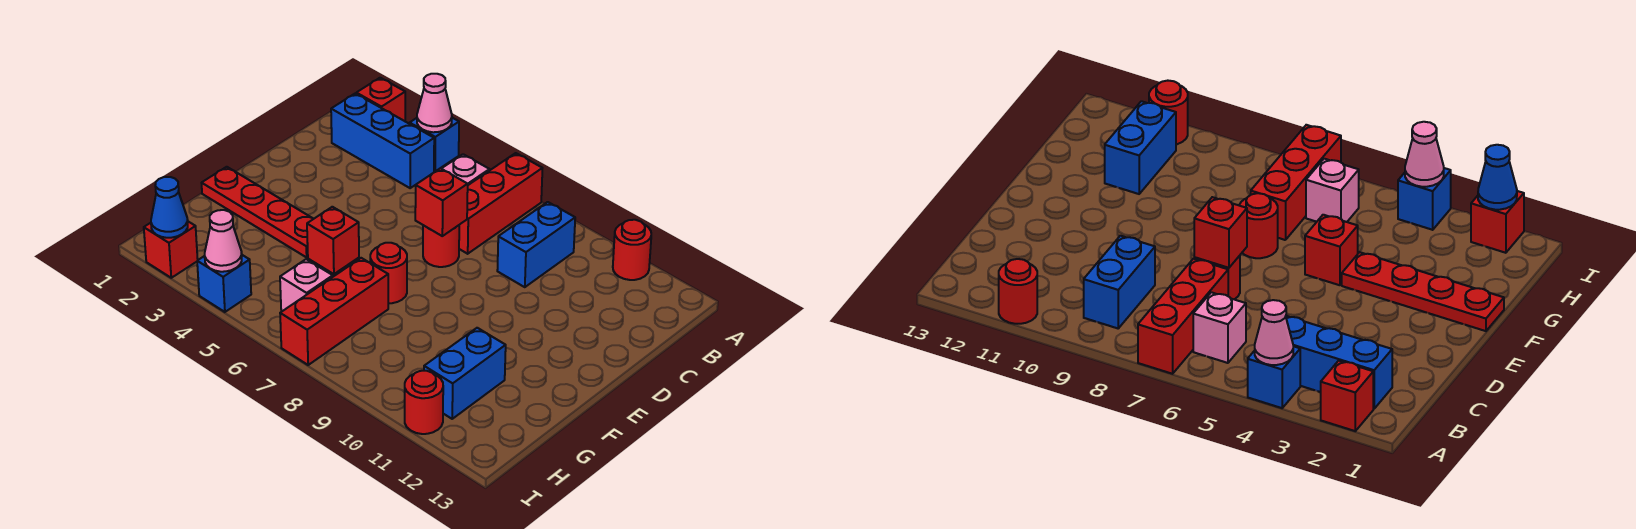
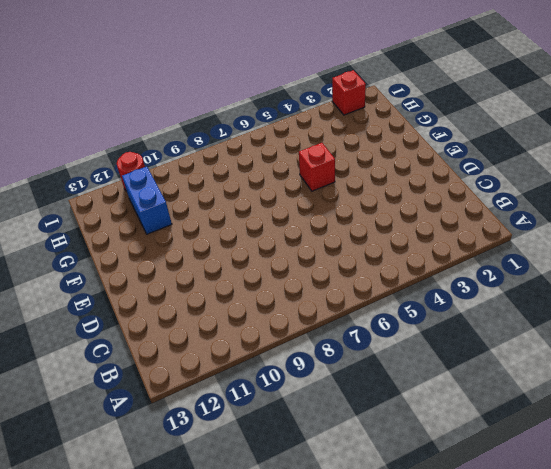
none -> red brick A2 level 1
none -> blue brick A4 level 1
none -> red brick A7:C7 level 1

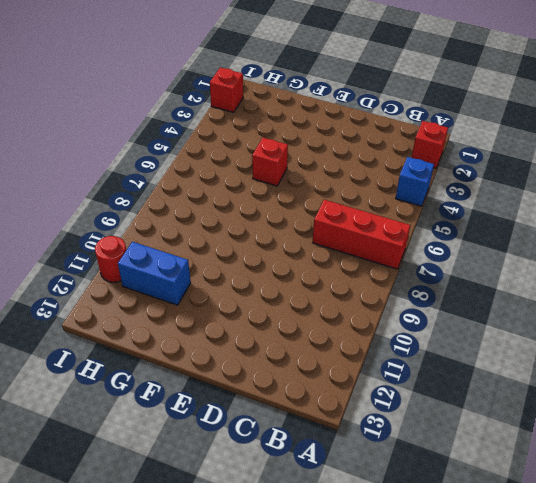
none -> red round brick A11 level 1
none -> blue brick B2:B4 level 1
none -> pink brick B6 level 1

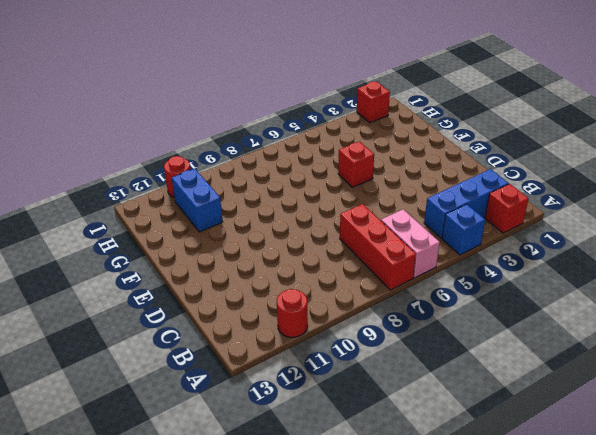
pink brick A6:B6 level 1 -> pink brick B6 level 1
none -> blue brick B9:C9 level 1
none -> red round brick D7 level 1
none -> red plate F1:F4 level 1

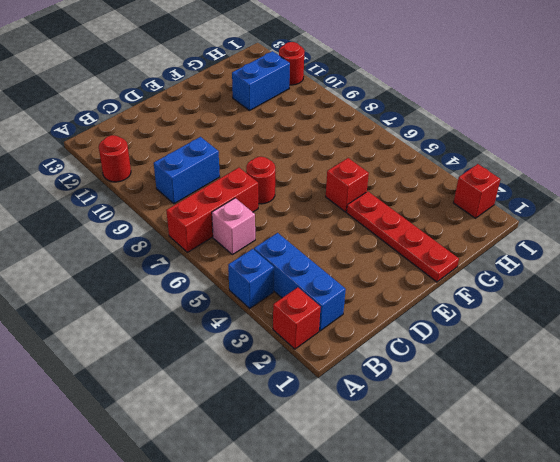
none -> red round brick F7 level 1
none -> red brick G7:I7 level 1
none -> pink brick H6 level 1

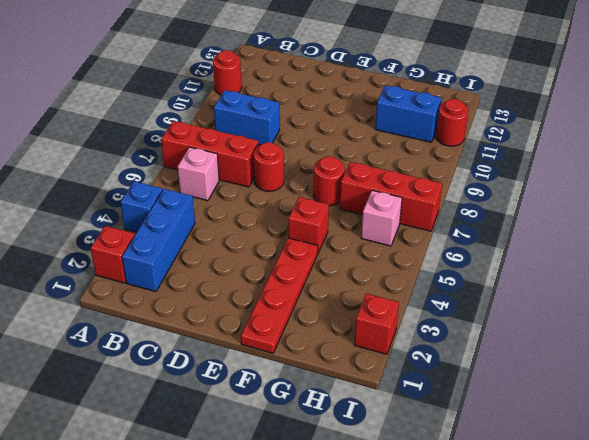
none -> blue brick I4 level 1
none -> pink cone A4 level 2
none -> red brick D7 level 2

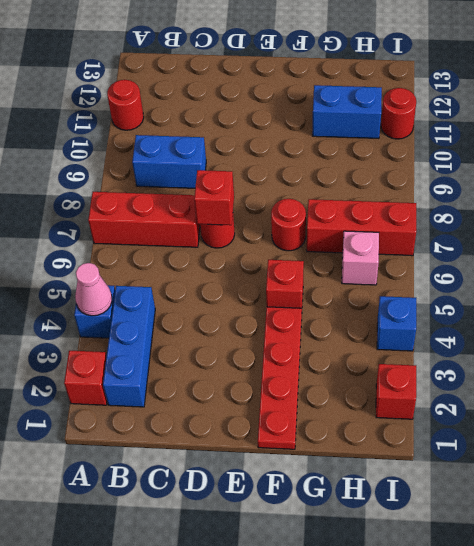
none -> pink brick B6 level 1
none -> blue cone I2 level 2
none -> pink cone I4 level 2

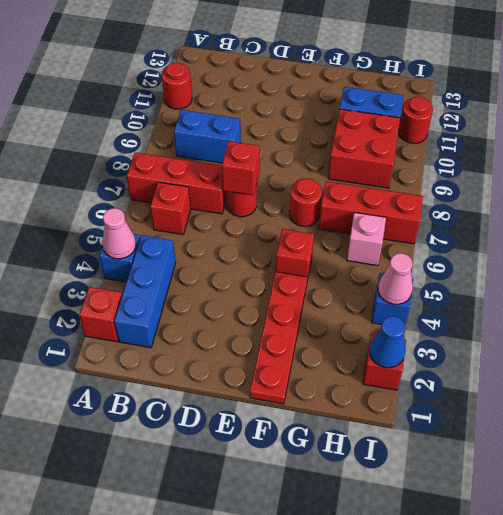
red brick B6 level 1 -> pink brick B6 level 1
red brick G9:H10 level 1 -> none

